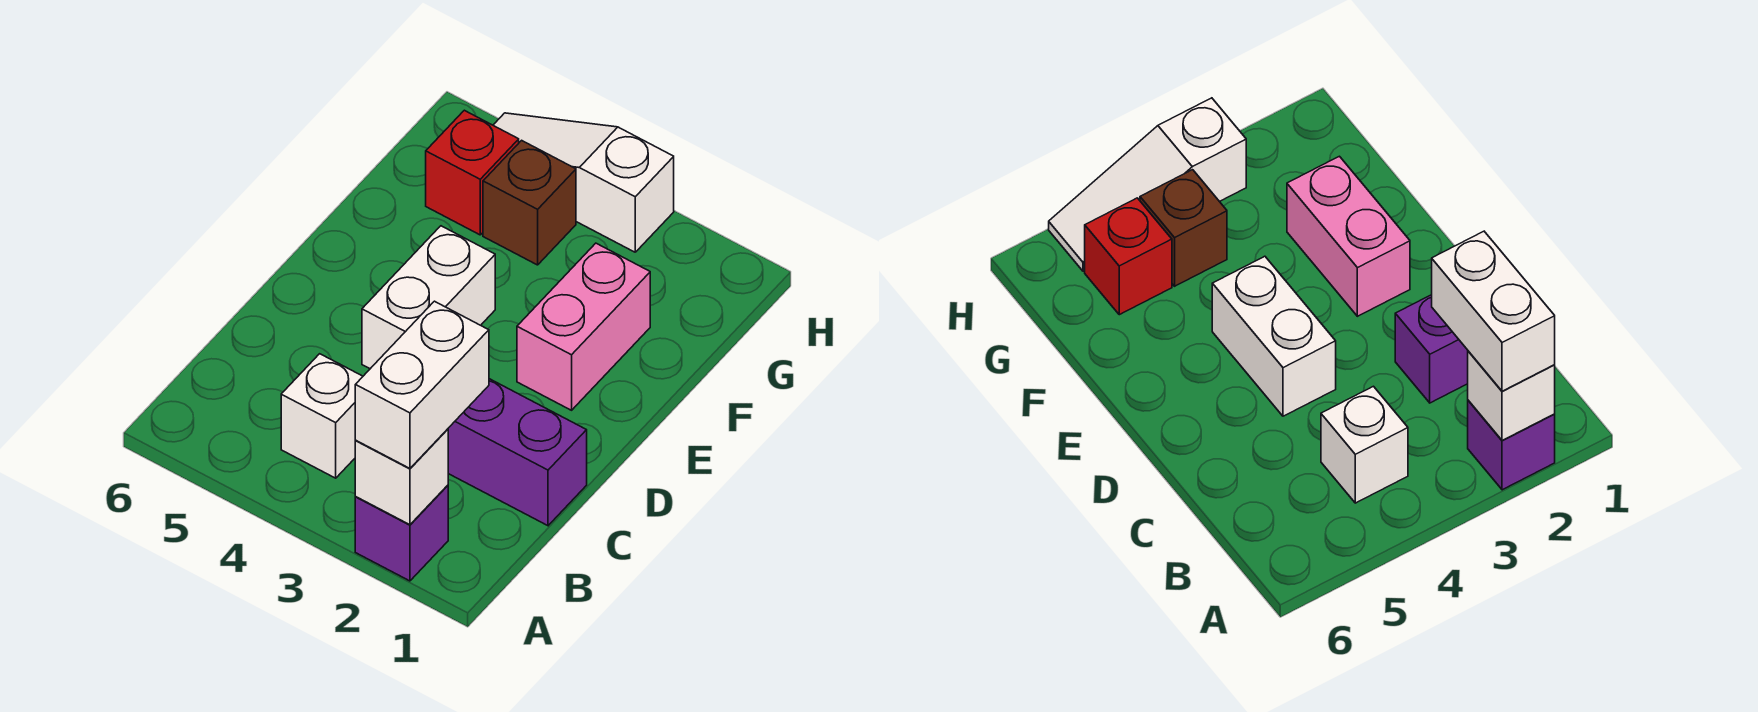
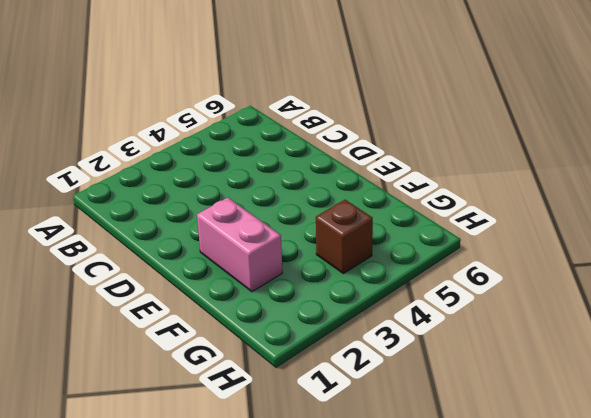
none -> purple brick A2 level 1
none -> white brick B4 level 1

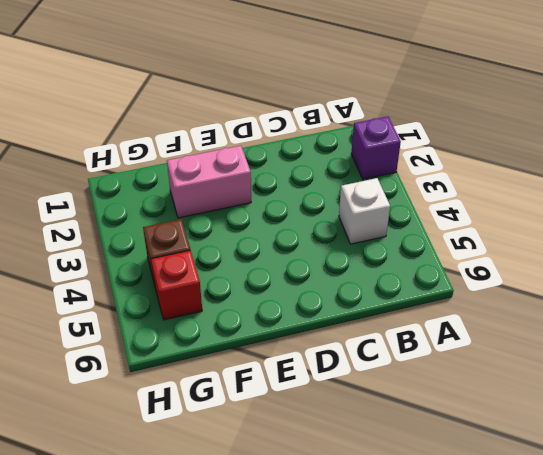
none -> purple brick C1:C2 level 1
none -> white brick D4:E4 level 1

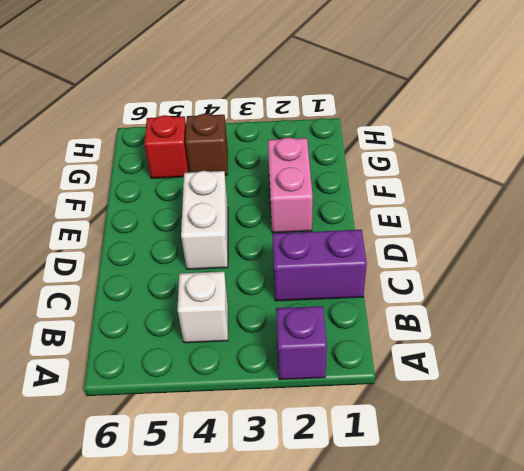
none -> white slope H3:H5 level 1 top 3
none -> white brick A2 level 2

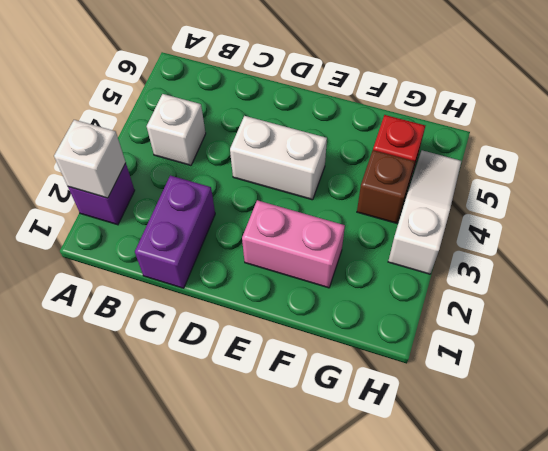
none -> white brick A2:B2 level 3

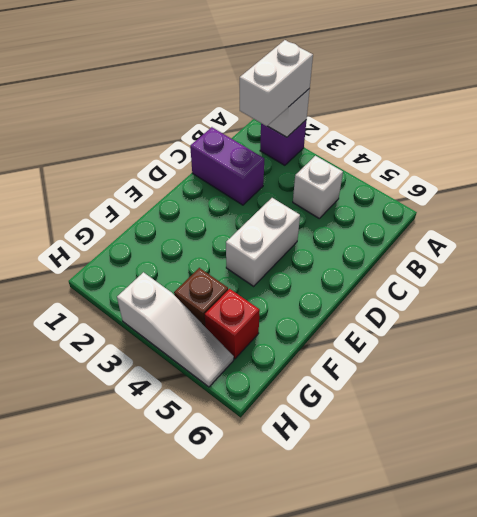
none -> pink brick E2:F2 level 1

